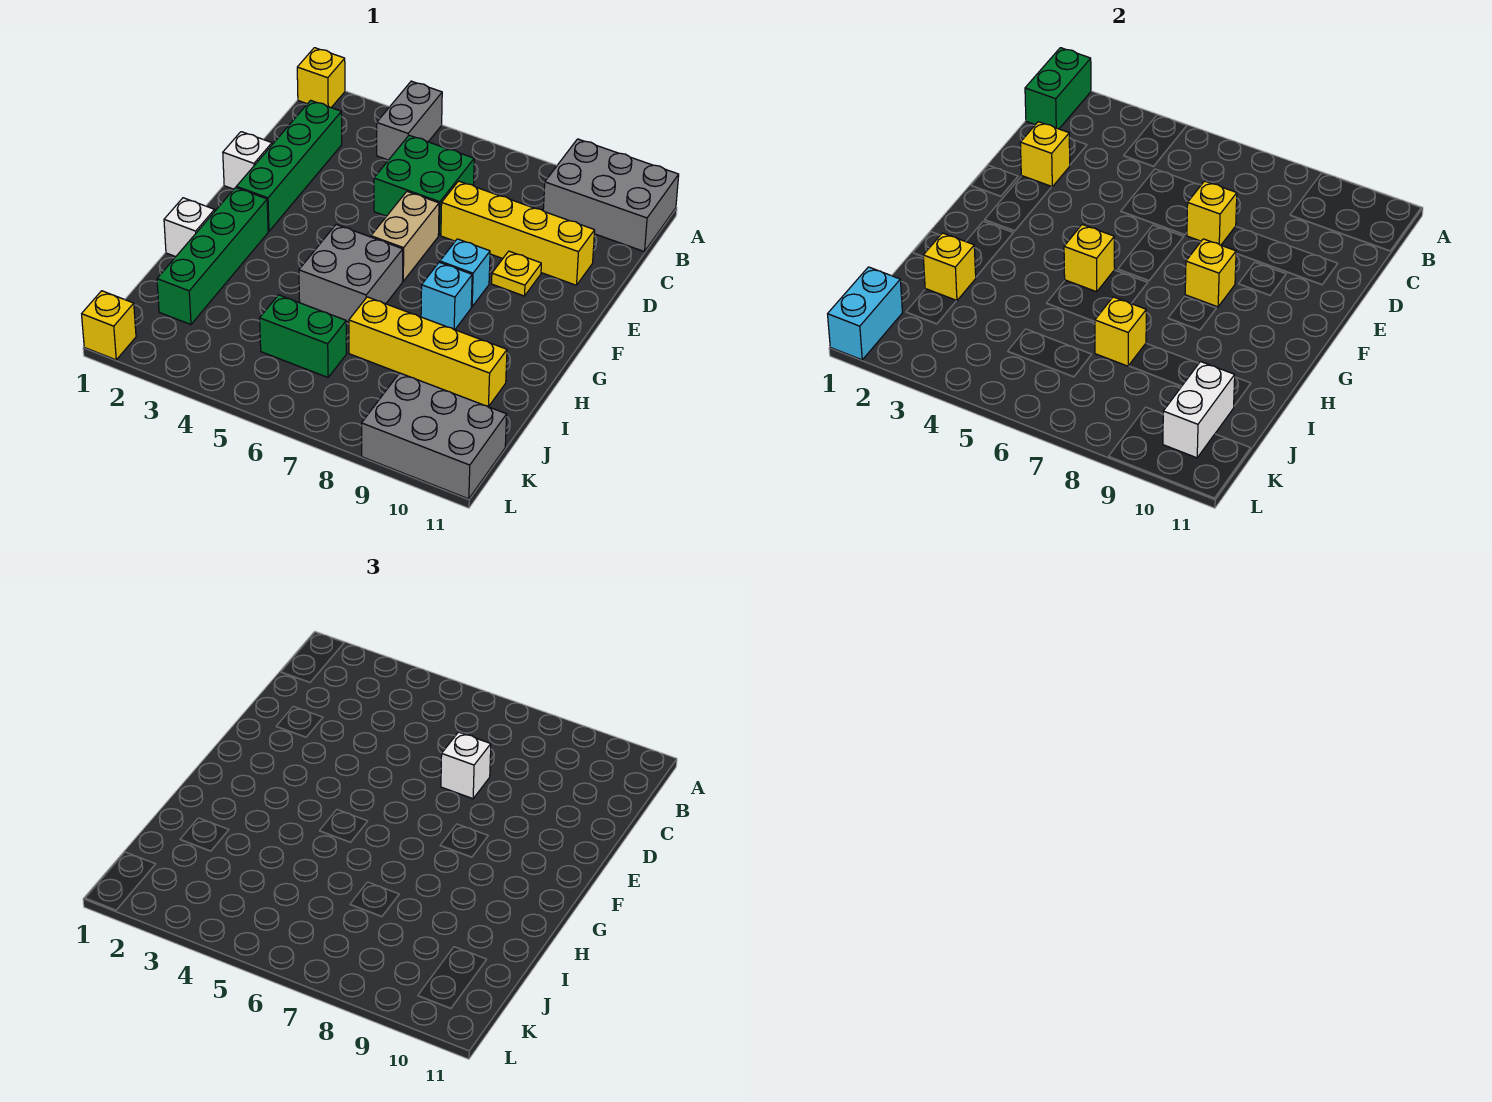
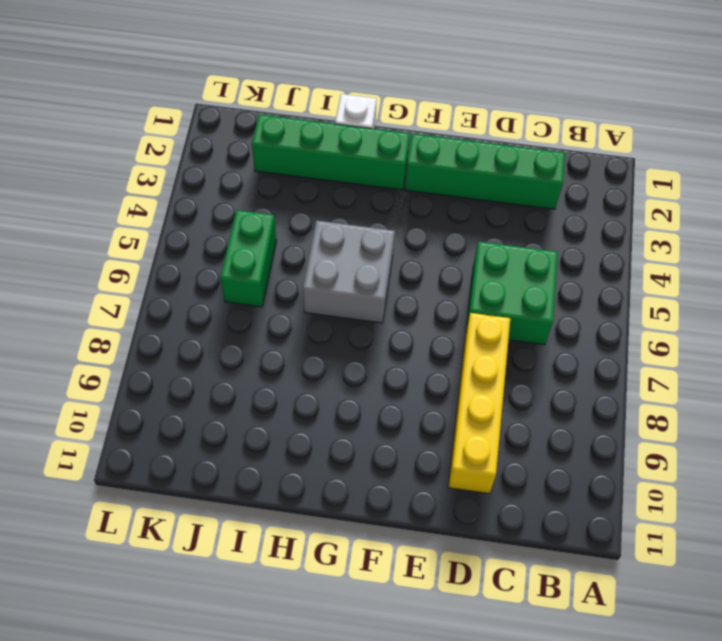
none -> yellow brick A1 level 1
none -> grey brick A4:B4 level 1
none -> grey brick A9:B11 level 1

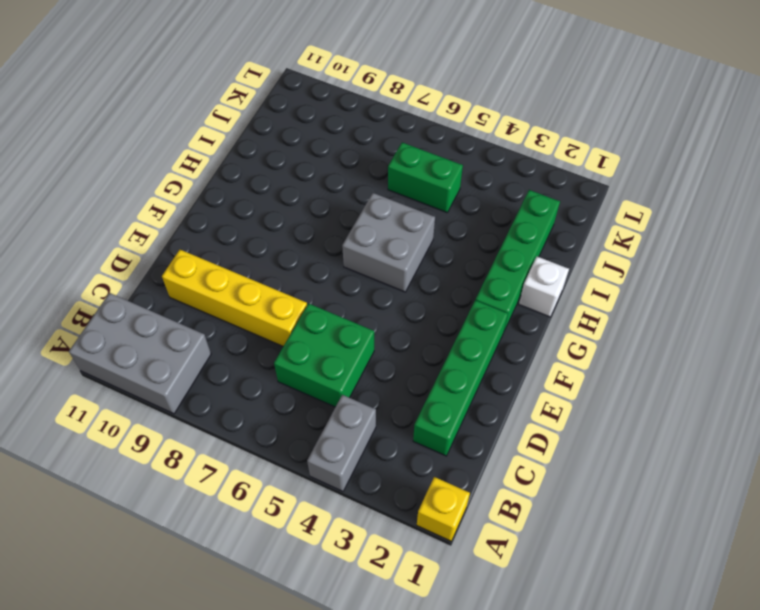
none -> white brick E1 level 1
none -> tan brick E6:F6 level 1
none -> yellow plate E9 level 1

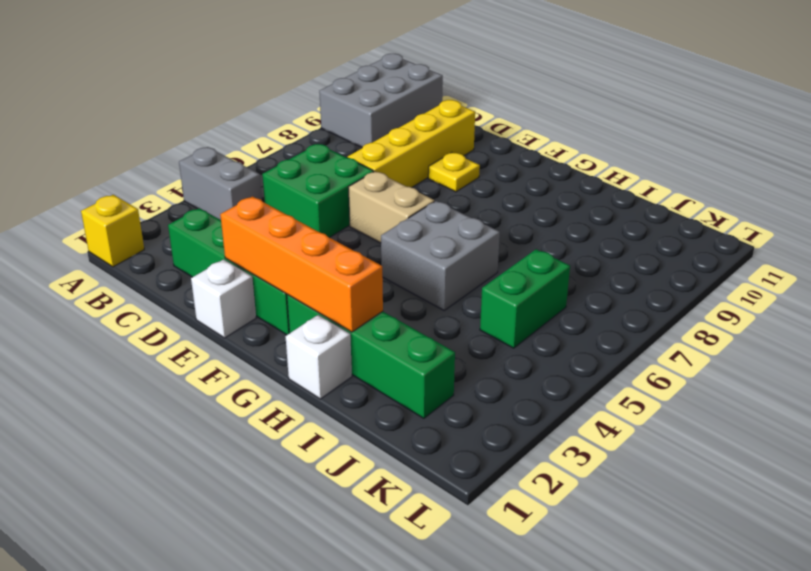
orange brick E2:H2 level 2 -> none
none -> cyan brick F8 level 1
none -> cyan brick G8 level 1
none -> yellow brick I7:I10 level 1

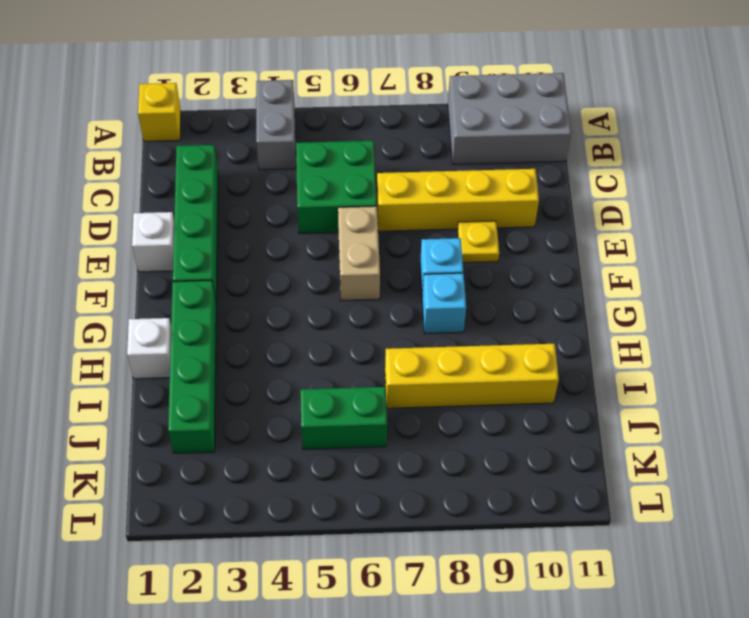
none -> grey brick G5:H6 level 1
none -> grey brick K9:L11 level 1
none -> yellow brick L1 level 1

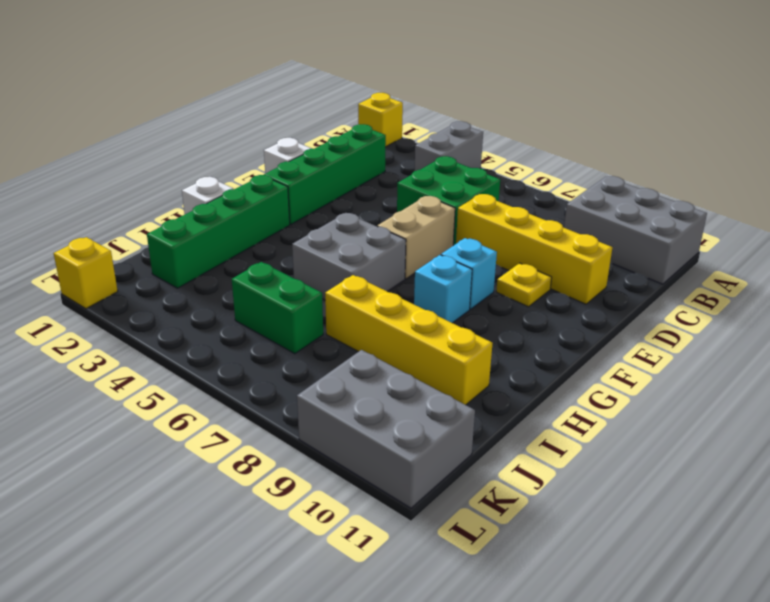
none -> green brick A1:B1 level 2
none -> yellow brick D2 level 2
none -> yellow brick D7 level 2

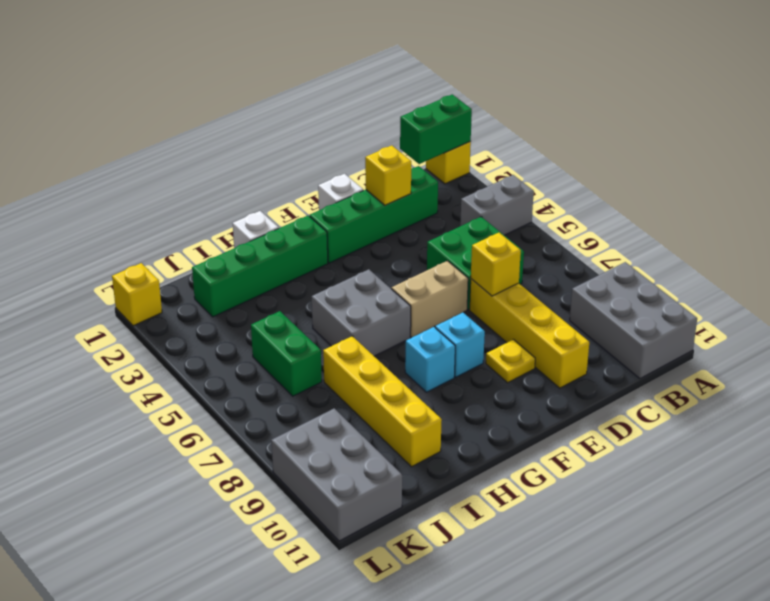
none -> yellow brick F8 level 2
none -> yellow brick G5 level 2
none -> yellow brick I2 level 2

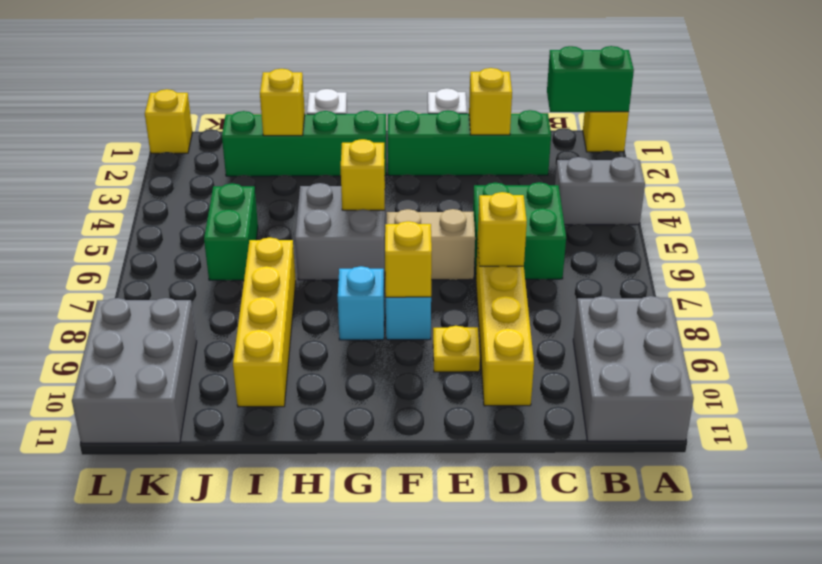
none -> yellow brick I7 level 2
none -> white brick J10:K10 level 2
none -> cyan brick K1:L1 level 2

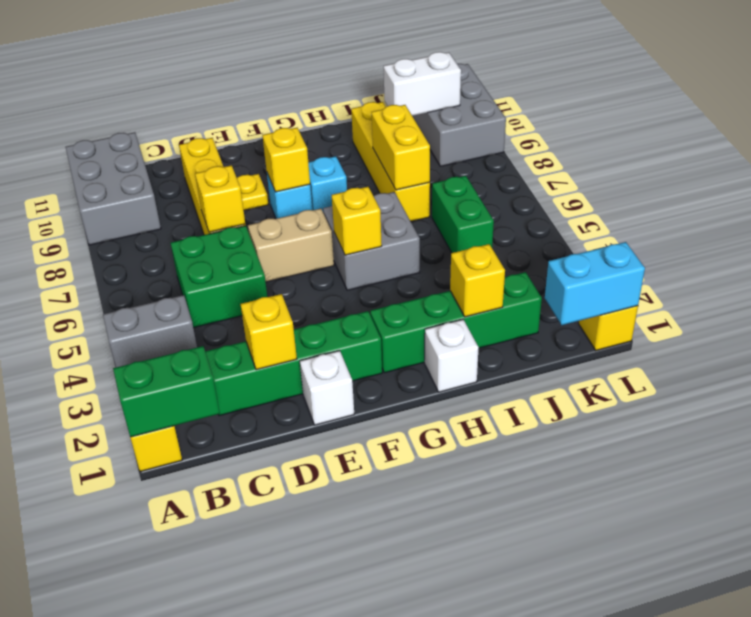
yellow brick I7:I8 level 2 -> yellow brick I7 level 2
none -> white brick D7 level 3

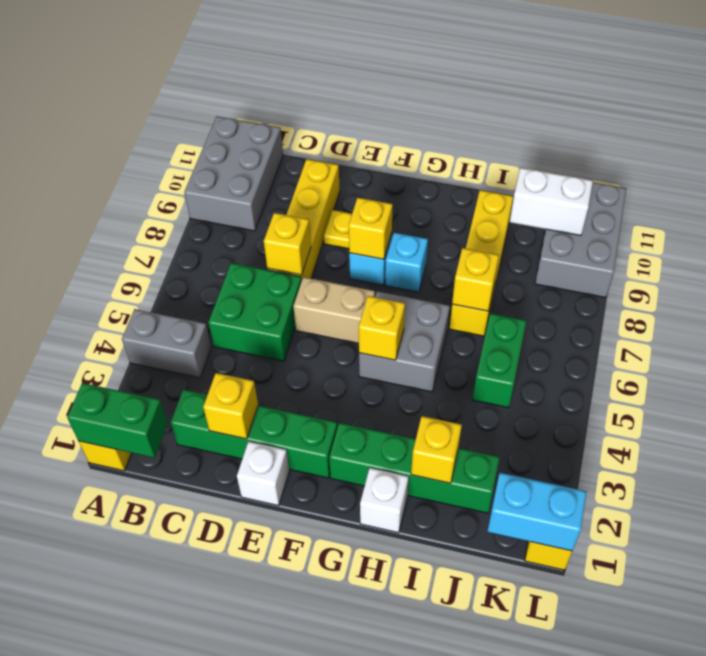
none -> white brick D7 level 3

